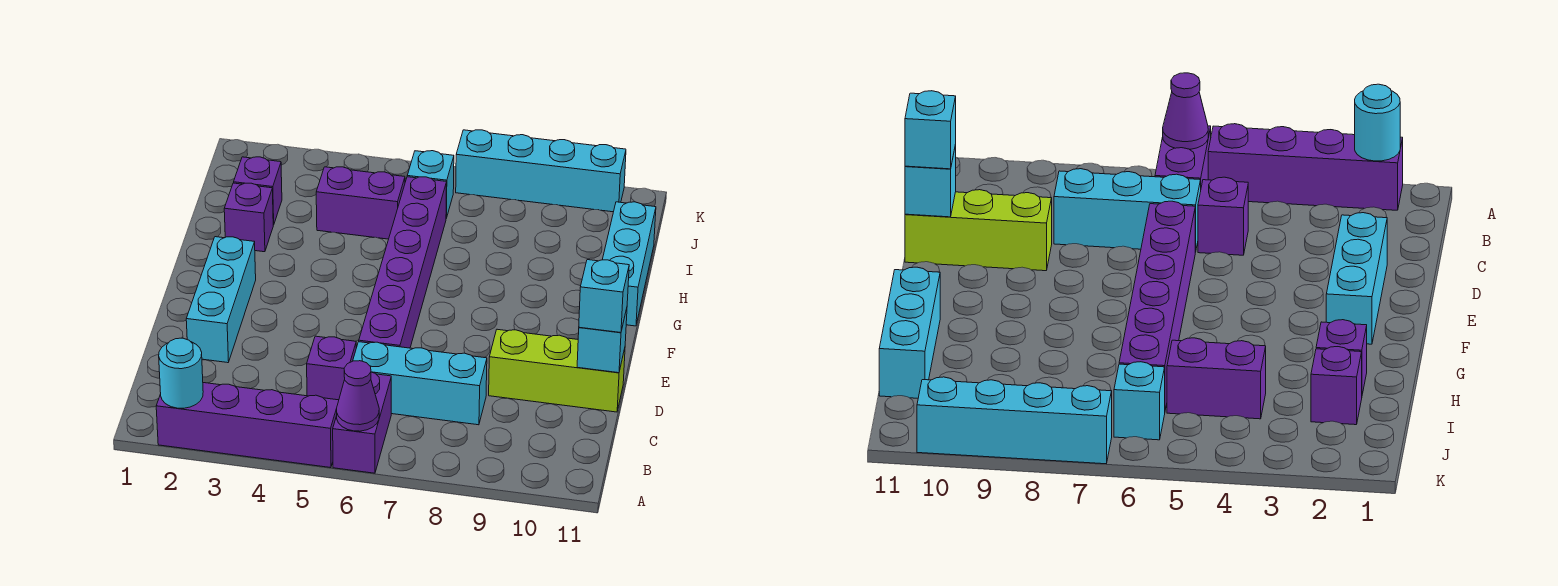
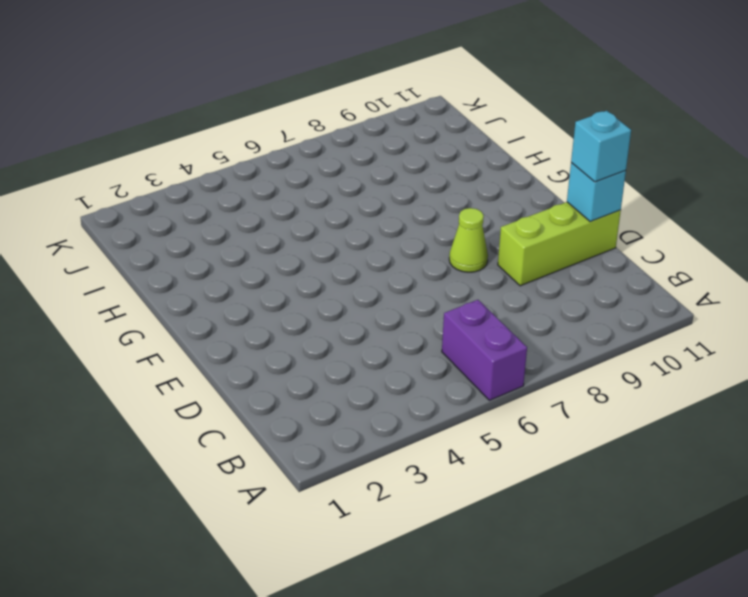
lime cone E8 level 1 -> none
none -> purple brick A2:A5 level 1
none -> purple brick C5 level 1
none -> cyan brick C6:C8 level 1

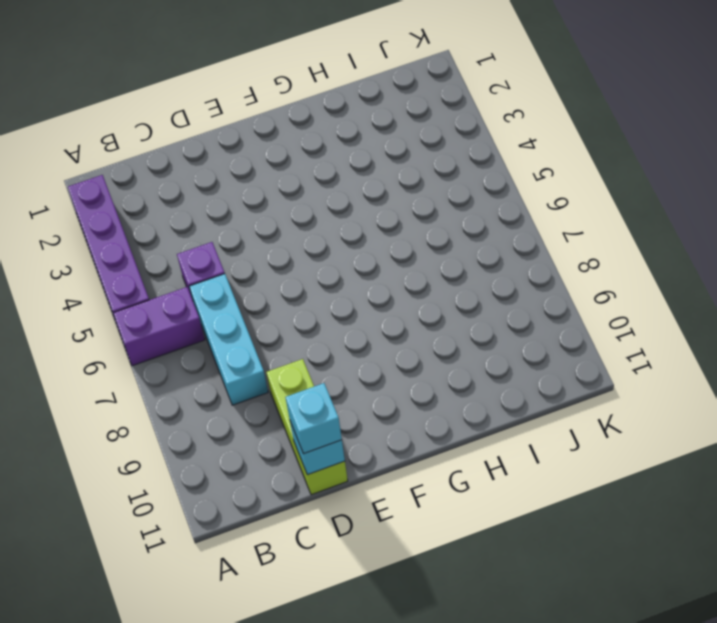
none -> cyan brick D2:F2 level 1
none -> purple brick D6:I6 level 1
none -> cyan brick G11:I11 level 1

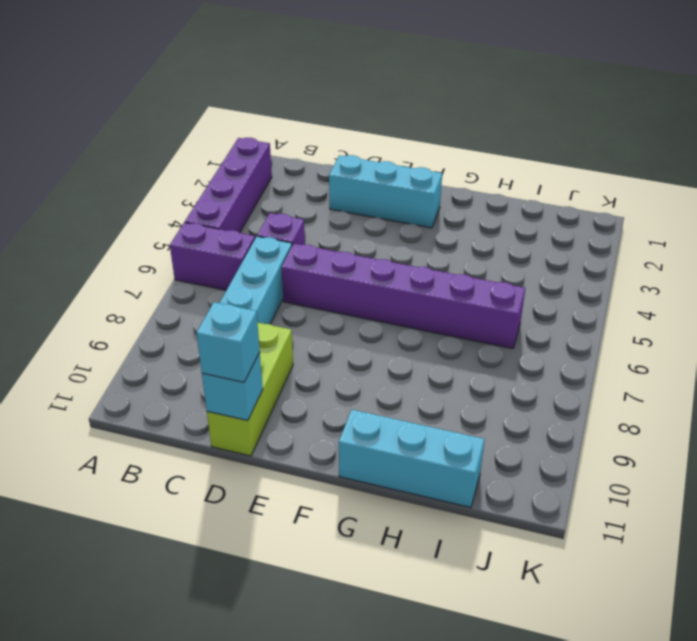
none -> purple brick H2 level 1
none -> purple brick I2 level 1
none -> purple brick I4:I5 level 1

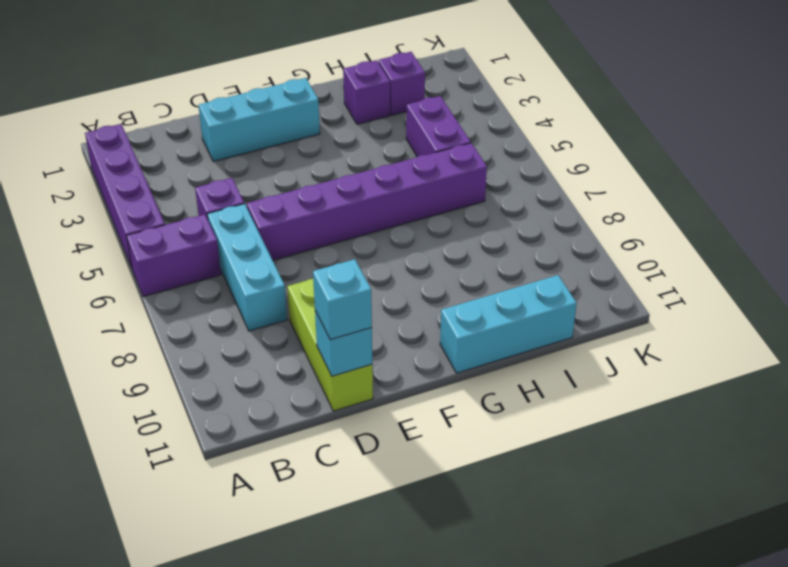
none -> cyan brick J6 level 1
none -> cyan brick K7:K10 level 1
none -> cyan round brick A2 level 2

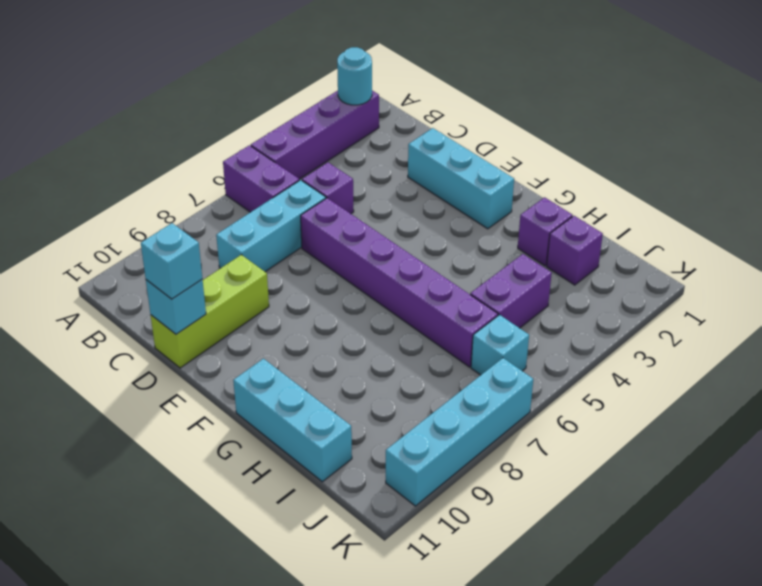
none -> purple cone A6 level 2

